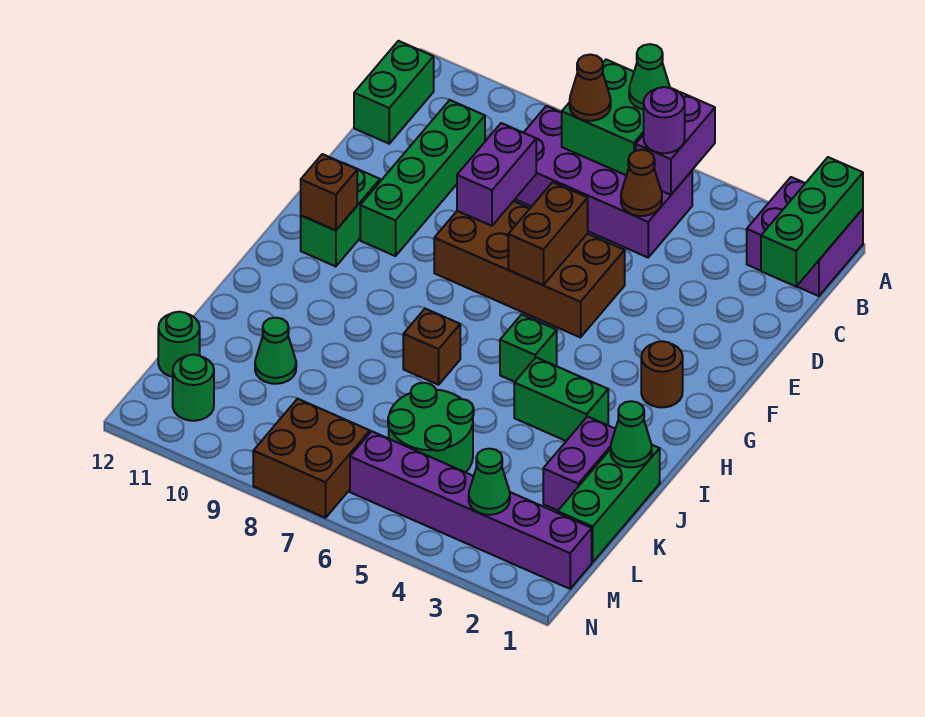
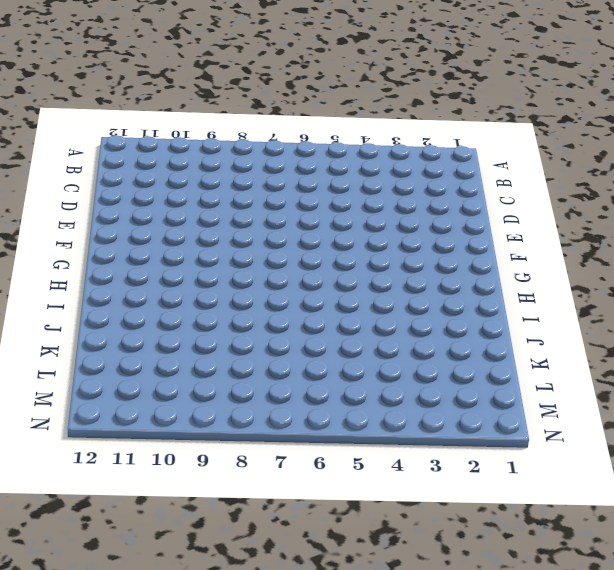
none -> purple brick A1:B2 level 1
none -> purple brick B5:C8 level 1
none -> green brick B12:C12 level 1
none -> green brick C10:F10 level 1

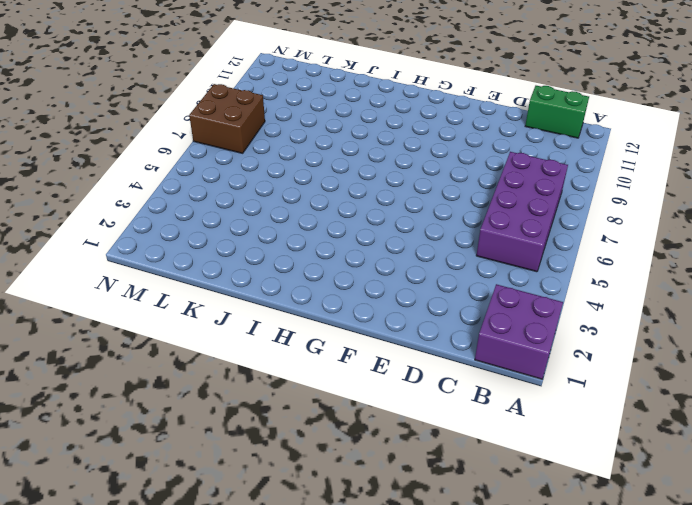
none -> green brick C10:F10 level 1
none -> brown brick E5:F8 level 1
none -> green brick F11:G11 level 1
none -> brown round brick G2 level 1

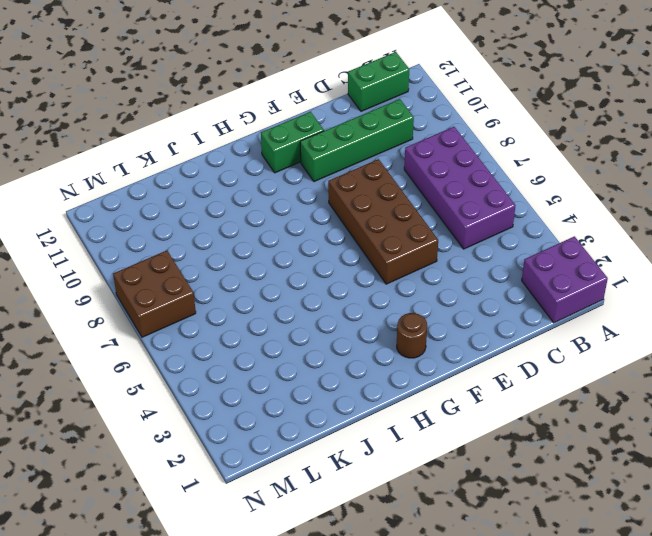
none -> green brick H5 level 1
none -> green brick I3:I4 level 1
none -> brown brick I7 level 1
none -> green brick J1:L1 level 1

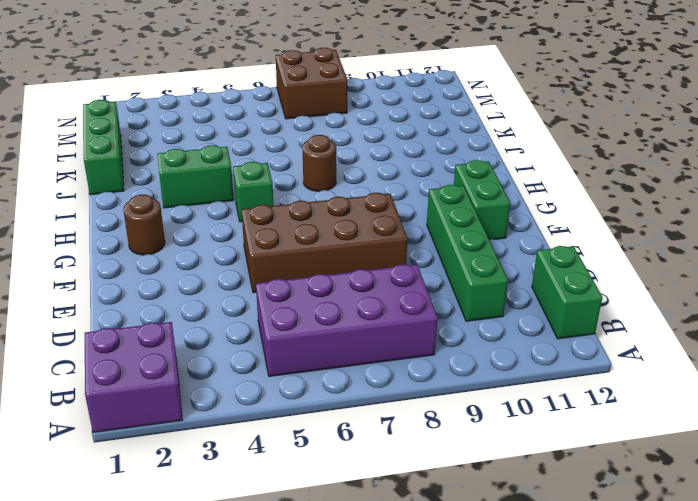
brown round brick I7 level 1 -> brown brick I7 level 1
none -> purple brick J2:K2 level 1
none -> green round brick K5:L6 level 1
none -> green cone K10 level 1
none -> green round brick L12 level 1

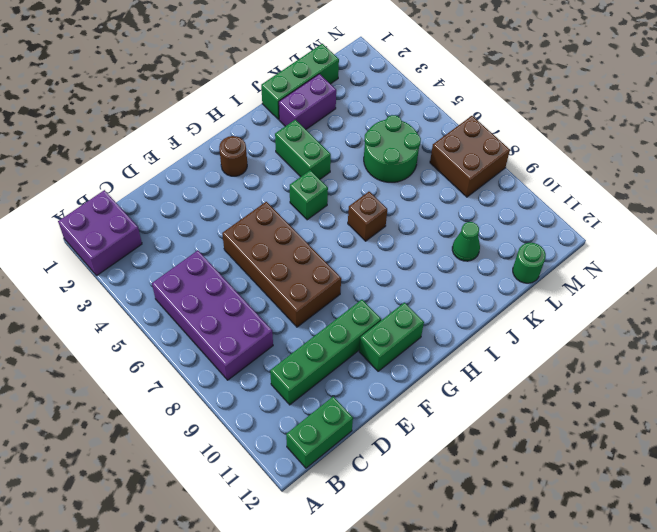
none -> purple brick M1:M6 level 1
none -> green round brick M11 level 1
none -> green brick A1:C1 level 2
none -> purple brick A5:B5 level 2

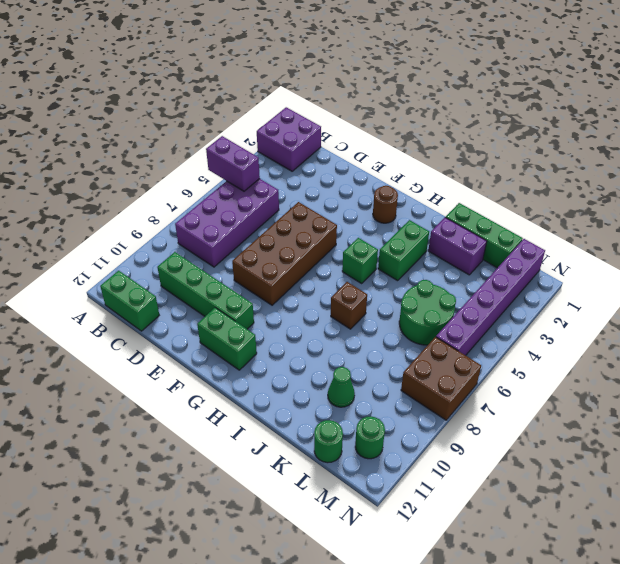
none -> green brick A1:C1 level 2
none -> green brick A6:B7 level 2
none -> brown cone C5 level 2
none -> purple brick D8:E8 level 2

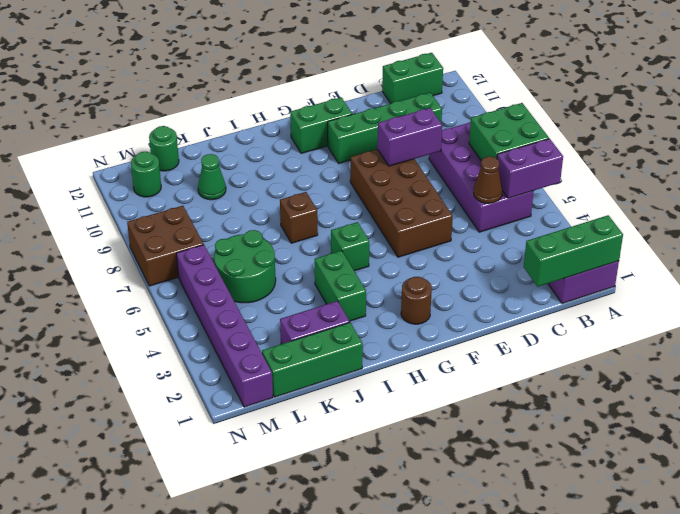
none -> brown brick E6:F6 level 2
none -> brown brick G11 level 2
none -> green cone J1 level 2
none -> green cone M3 level 2

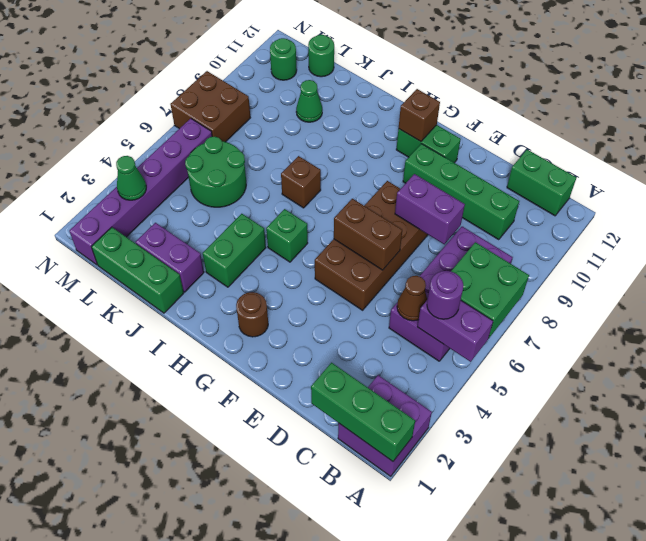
none -> green cone J1 level 2
none -> green cone A6 level 3
none -> brown cone B7 level 3

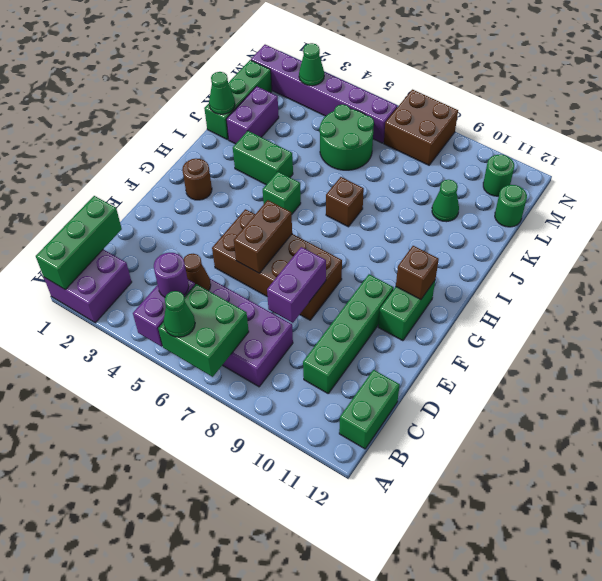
none -> brown cone B7 level 3

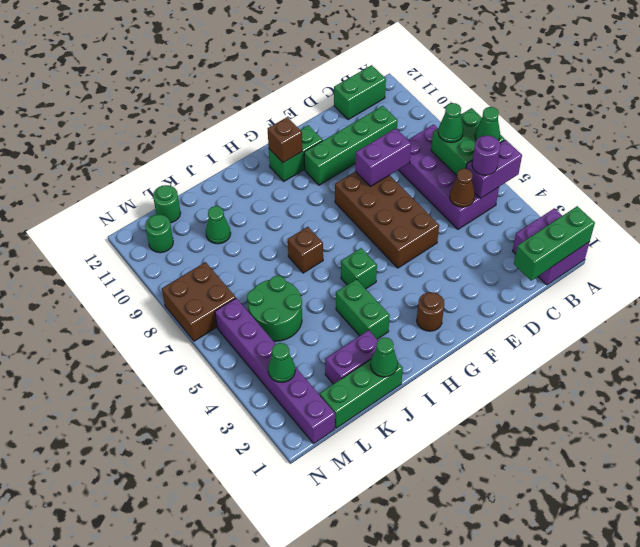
green cone B7 level 3 -> brown cone B7 level 3
none -> brown brick E6:F6 level 2

